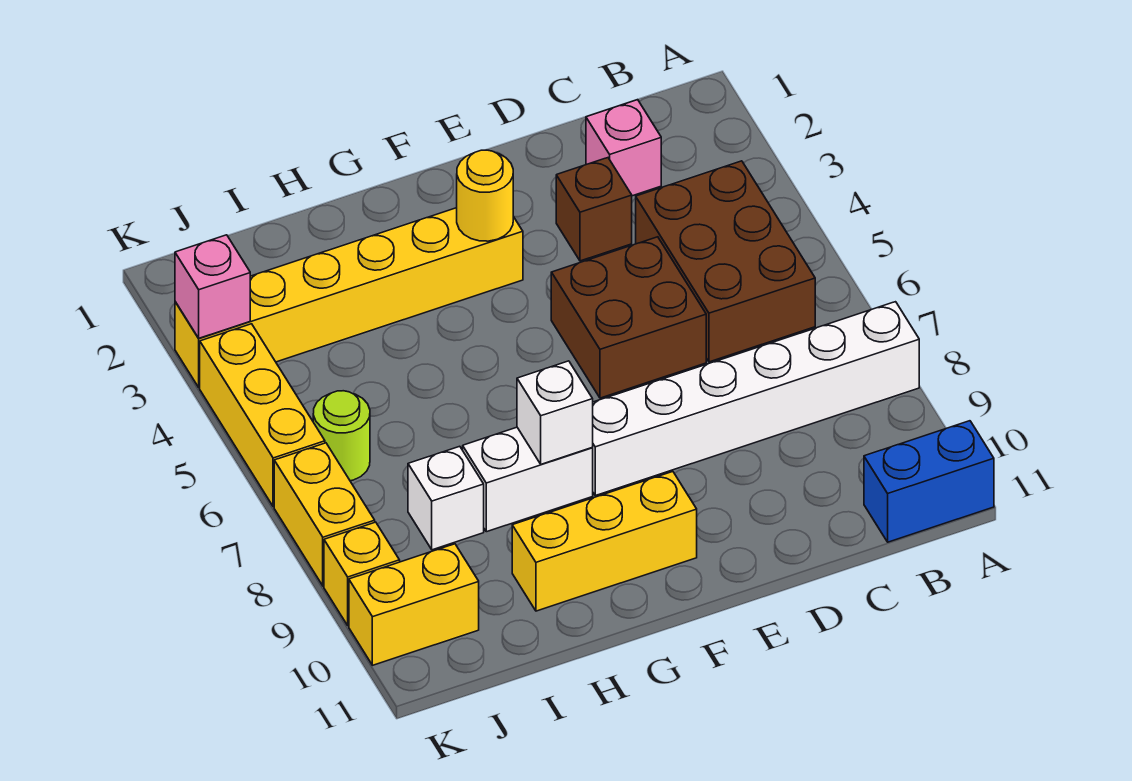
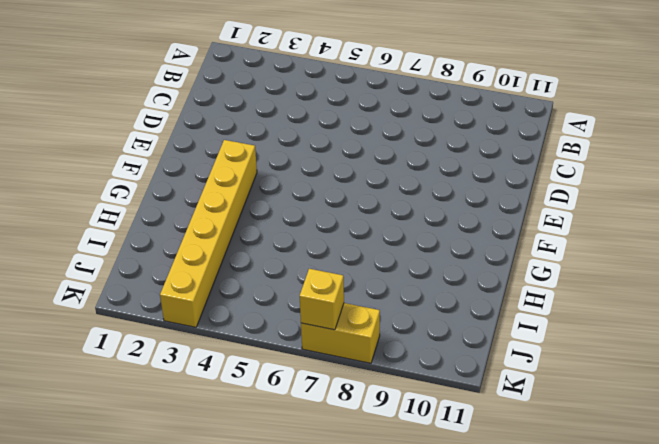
yellow brick K7 level 2 -> yellow brick K9 level 1
none -> white brick A8:F8 level 1
none -> blue brick A11:B11 level 1
none -> brown brick B4:C6 level 1

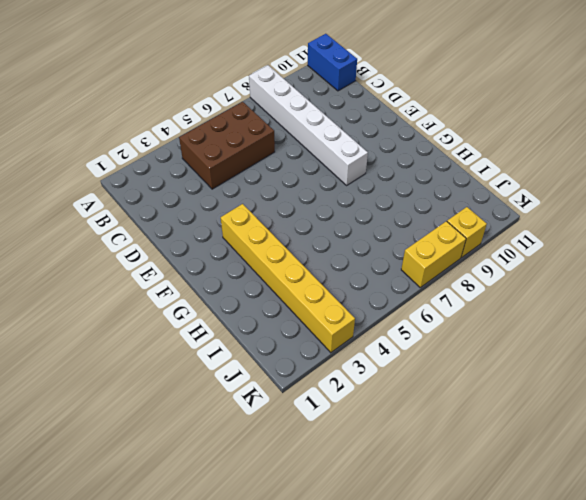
none -> pink brick C2 level 1
none -> brown brick D3 level 1
none -> brown brick D5:E6 level 1

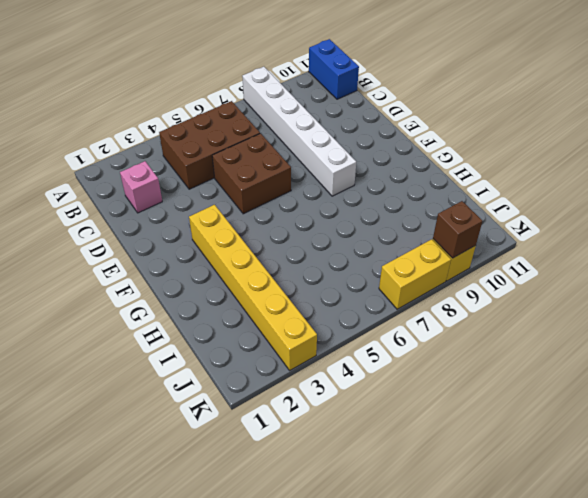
brown brick K9 level 2 -> brown brick D3 level 1
none -> yellow brick F10:H10 level 1
none -> white brick G8:H8 level 1
none -> white brick I8 level 1

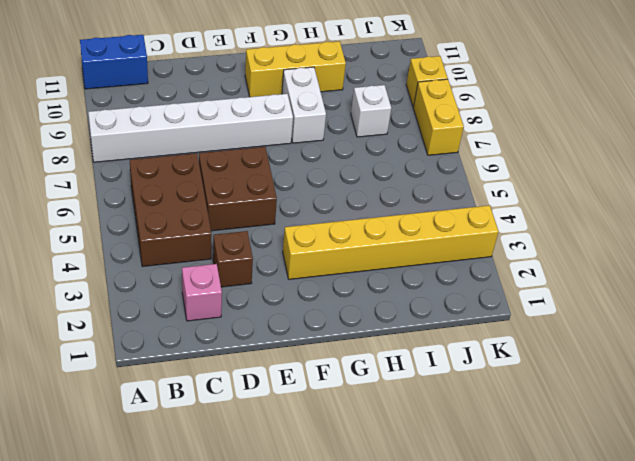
white brick G8:G9 level 1 -> white brick G8:H8 level 1
none -> lime round brick J6 level 1
none -> yellow brick J10:K10 level 1
none -> yellow brick K4:K6 level 1

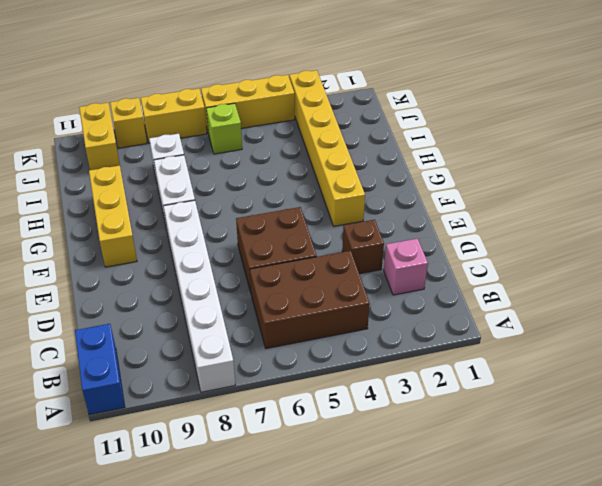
lime brick J6 level 1 -> lime round brick J6 level 1
none -> yellow round brick F3 level 2
none -> white brick G8 level 2
none -> pink brick K3 level 2

